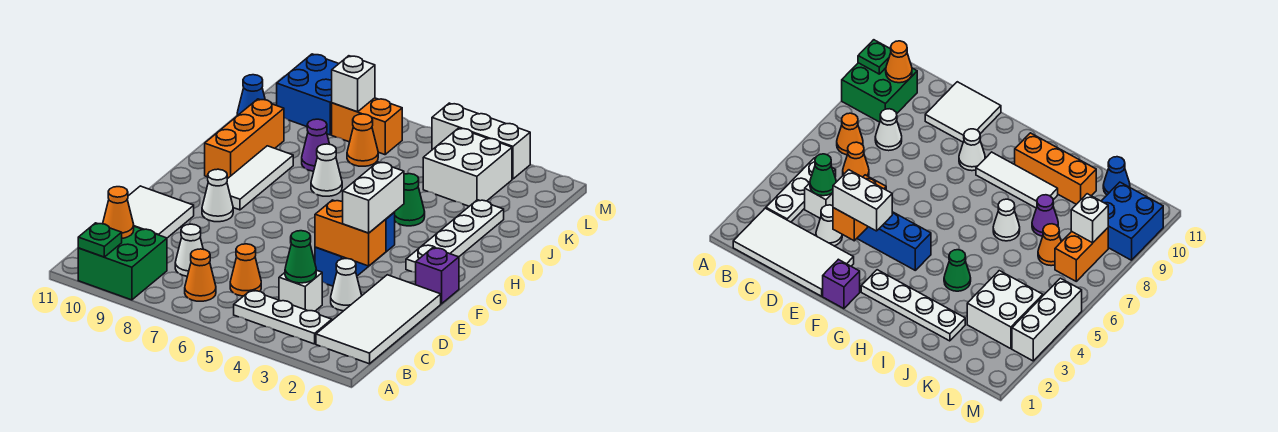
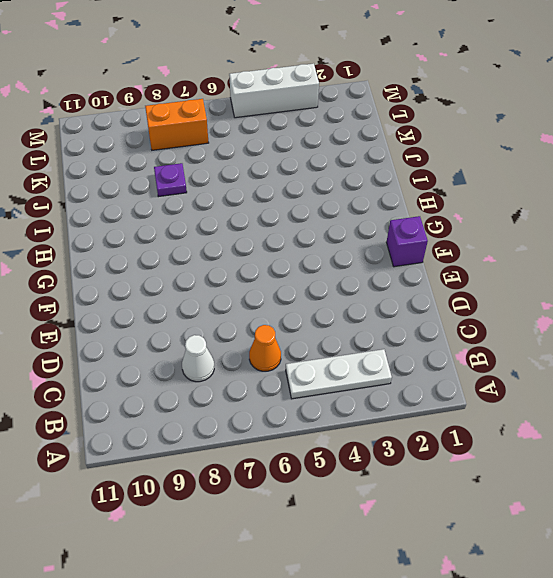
purple plate J8 level 1 -> purple cone J8 level 1
none -> green brick A9:B10 level 1
none -> white tile B1:E2 level 1
none -> orange cone B7 level 1
none -> white brick C4 level 1

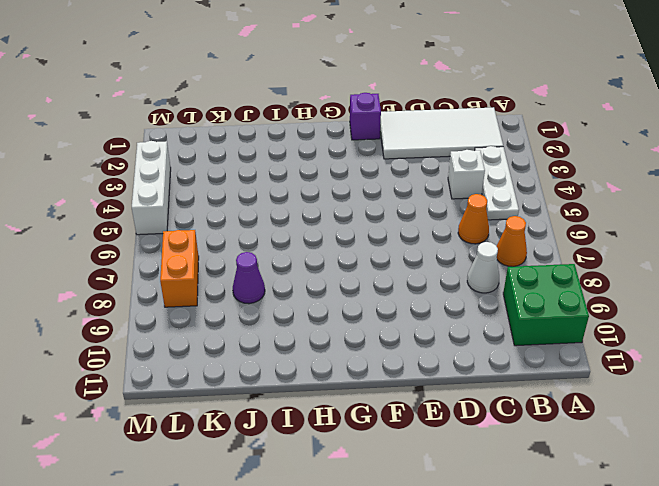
none -> white cone D3 level 1
none -> white tile D10:E11 level 1
none -> blue brick E4:G4 level 1
none -> white cone F9 level 1

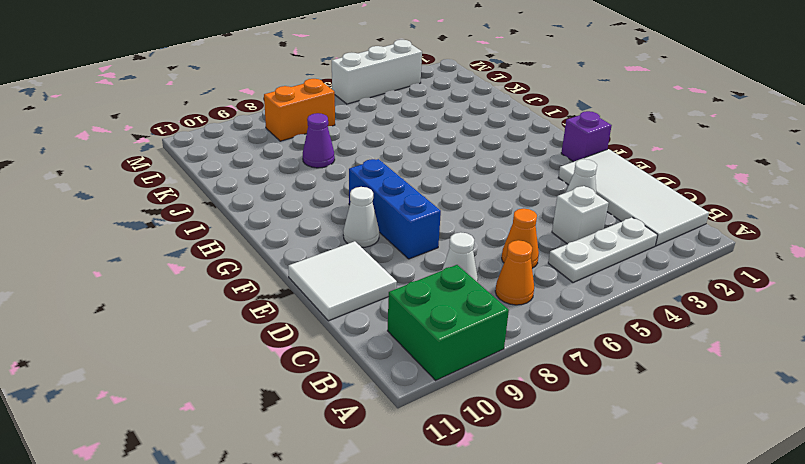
blue brick E8:G8 level 1 -> blue brick E4:G4 level 1
none -> white plate G2:J2 level 1
none -> white tile G9:I9 level 1
none -> orange brick H10:J10 level 1
none -> green cone I4 level 1

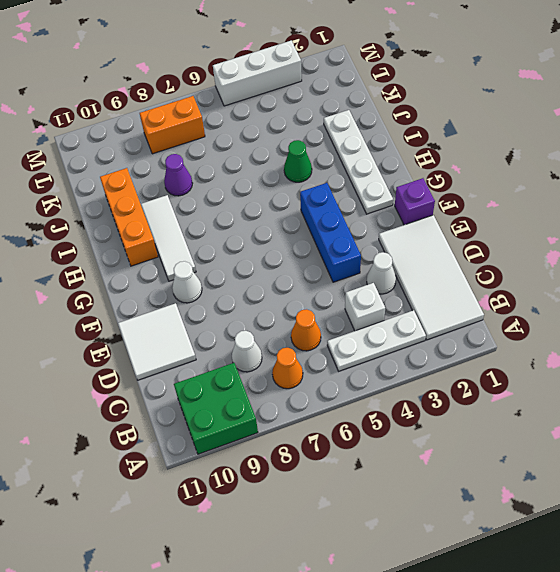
none -> white cone I7 level 1
none -> white brick K3:L4 level 1
none -> orange cone K7 level 1
none -> blue cone K11 level 1

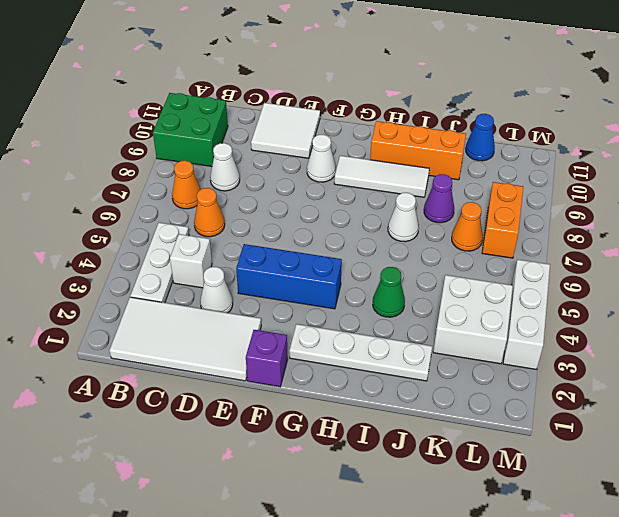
none -> blue brick L9:M10 level 1
none -> green plate A10 level 2
none -> orange cone B10 level 2
none -> green cone C4 level 2

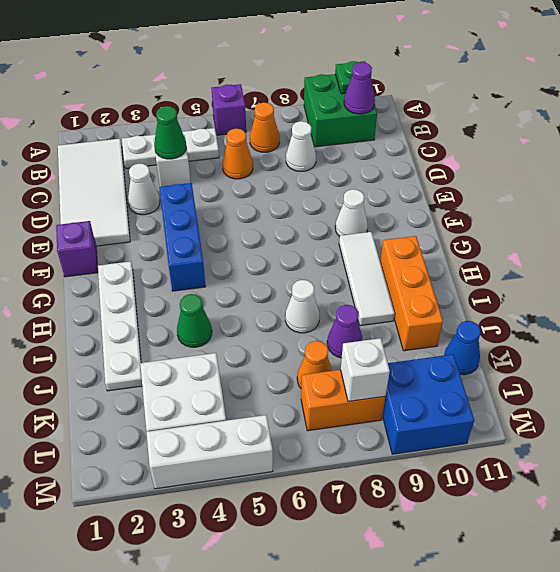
purple brick A6 level 1 -> none
purple cone B10 level 2 -> orange cone B10 level 2
none -> white tile D10:E11 level 1
none -> orange brick E3:E4 level 2
none -> white brick E3:F3 level 3

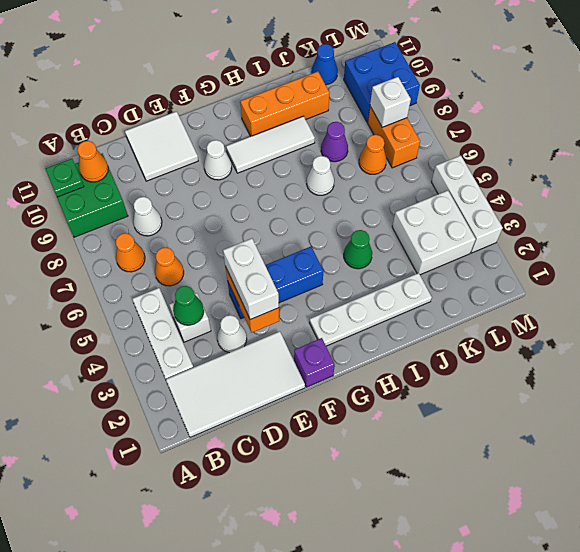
white brick E3:E4 level 3 -> white brick E3:F3 level 3

